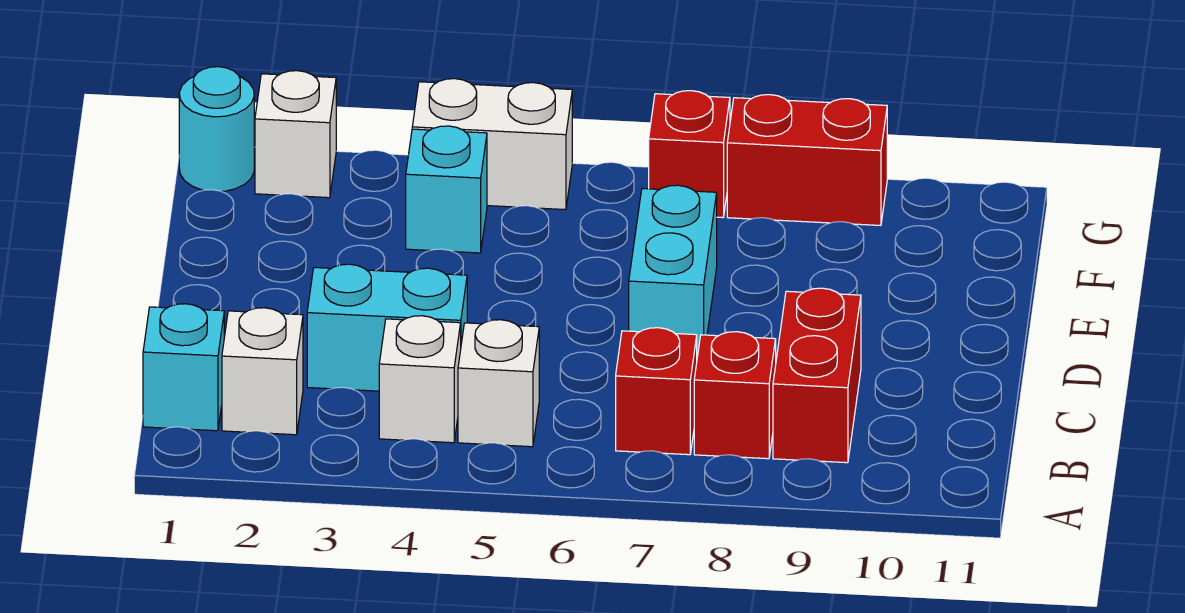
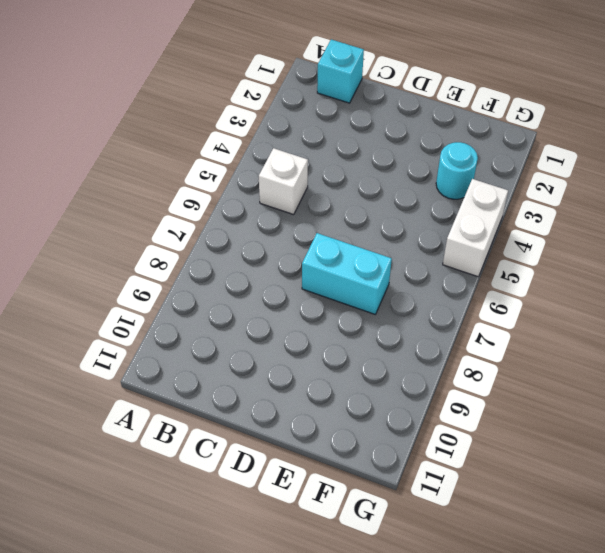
cyan round brick F3 level 1 -> cyan round brick G1 level 1
none -> white brick B2 level 1
none -> white brick B4 level 1
none -> red brick B7 level 1

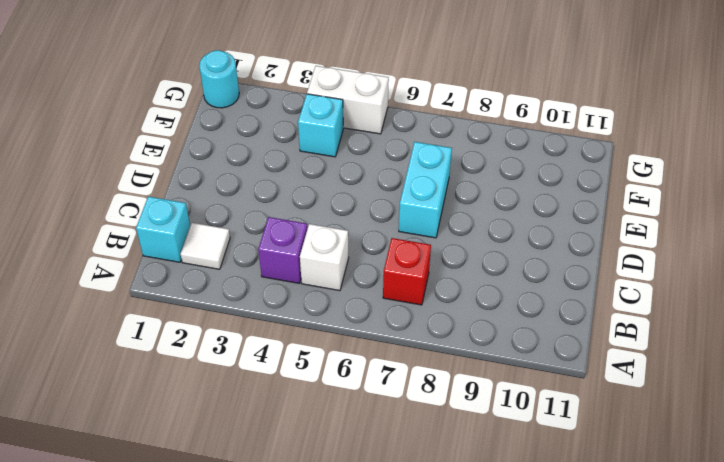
white tile B2 level 1 -> white brick B2 level 1
purple brick B4 level 1 -> white brick B4 level 1
none -> red brick B8 level 1
none -> red brick B9:C9 level 1
none -> cyan brick C3:C4 level 1

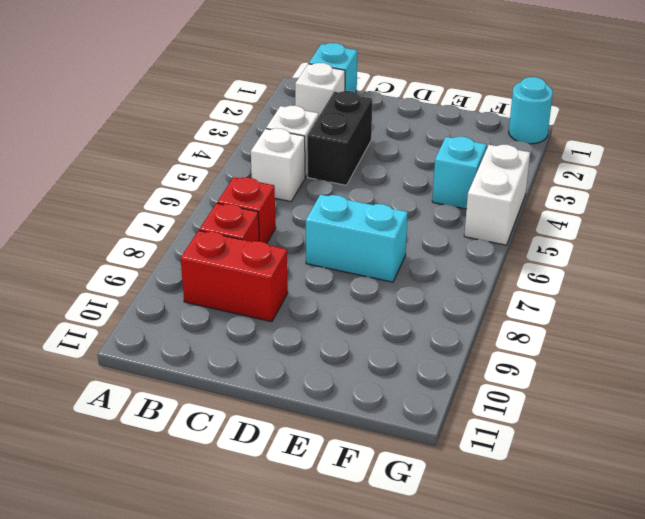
black brick C3:C4 level 1 -> cyan brick C3:C4 level 1
none -> white brick G2 level 1
none -> red brick G7 level 1
none -> red brick G8:G9 level 1

